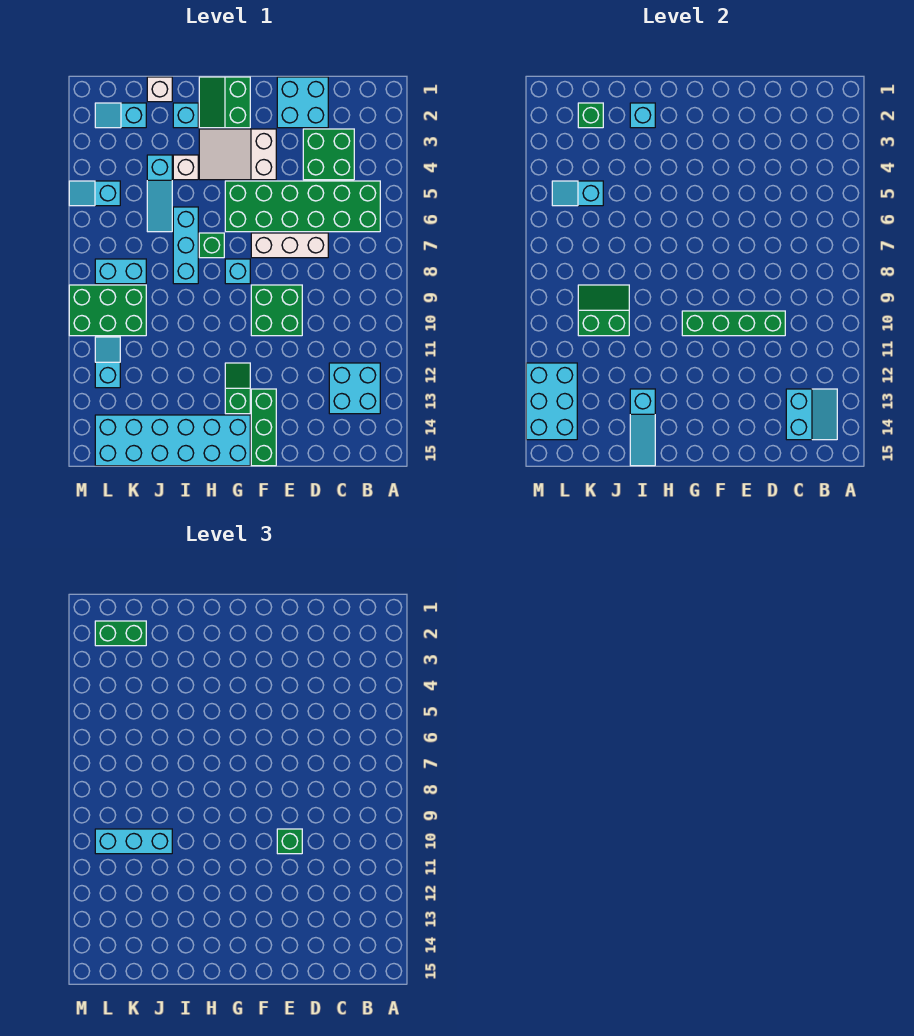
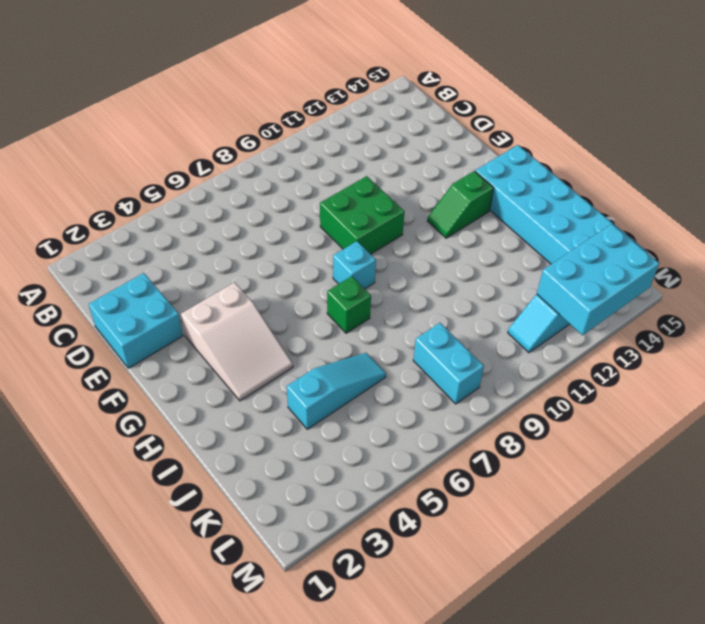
none -> green brick B5:G6 level 1
none -> cyan brick B12:C13 level 1
none -> green brick C3:D4 level 1
none -> white brick D7:F7 level 1

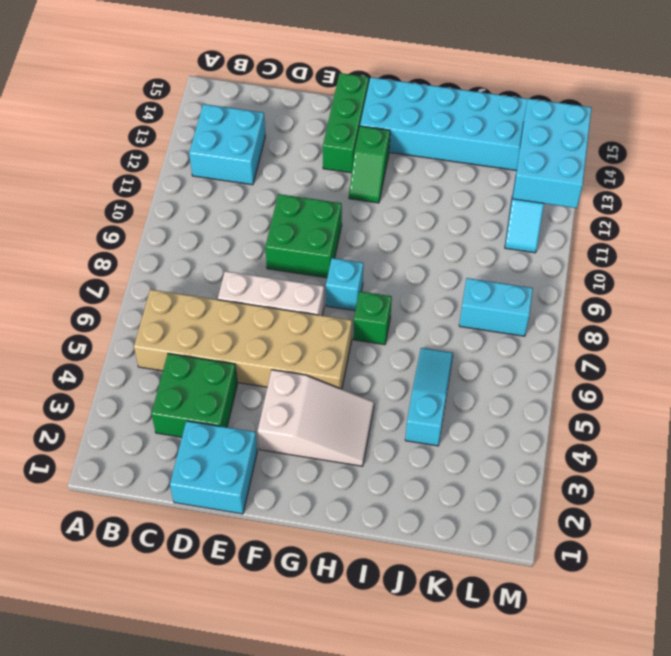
tan brick B5:G6 level 1 -> green brick B5:G6 level 1
none -> green slope G1:H2 level 1 top G
none -> cyan brick I2 level 1
none -> white brick I4 level 1
none -> cyan brick I6:I8 level 1

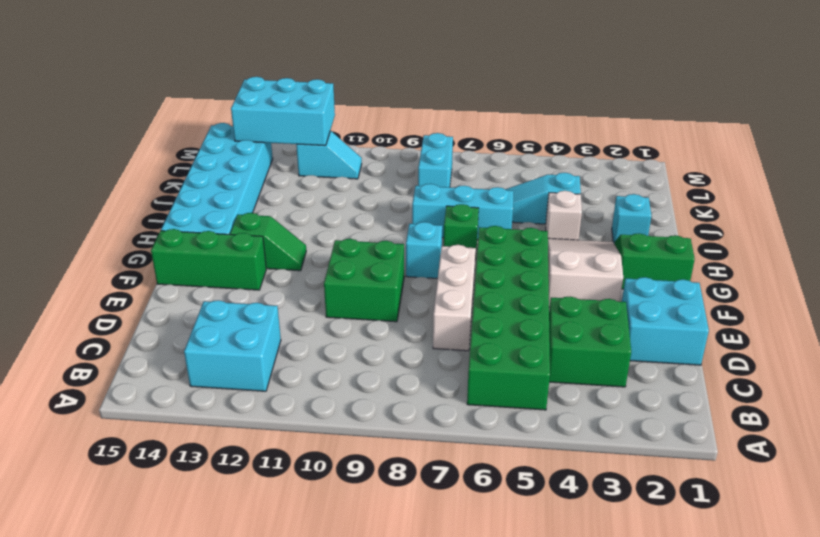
none -> white brick J1 level 1
none -> cyan slope K2:L2 level 1 top K
none -> green brick K9:M10 level 1
none -> cyan slope L5:M5 level 1 top L

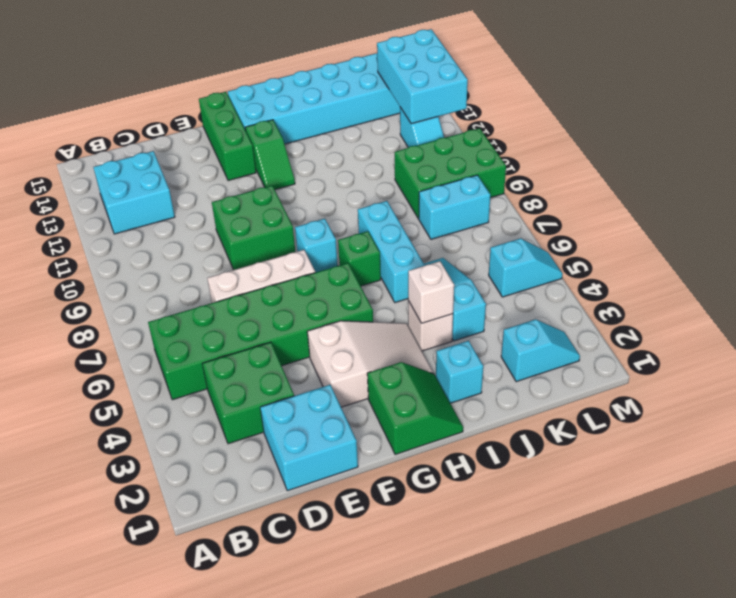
white brick I4 level 2 -> white brick J1 level 1
none -> cyan slope B13:C14 level 2 top C
none -> green brick D10:G10 level 2
none -> cyan brick I2 level 2
none -> cyan slope I13:I15 level 2 top 13

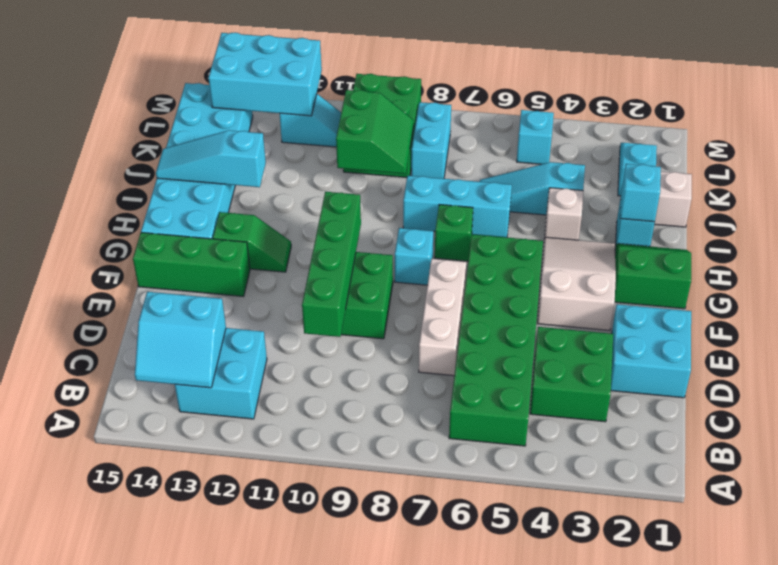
none -> green brick K2 level 2
none -> cyan slope K5:L5 level 2 top K
none -> green brick E10 level 3
none -> cyan brick J10:L10 level 3

